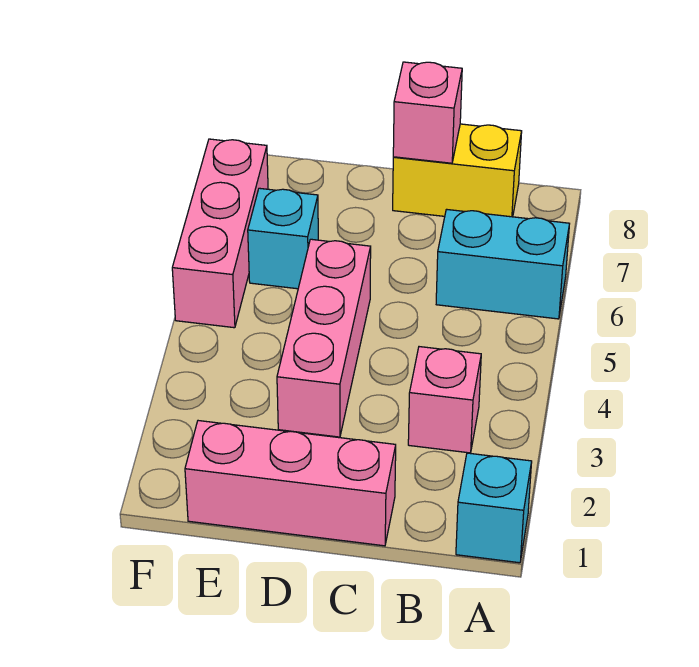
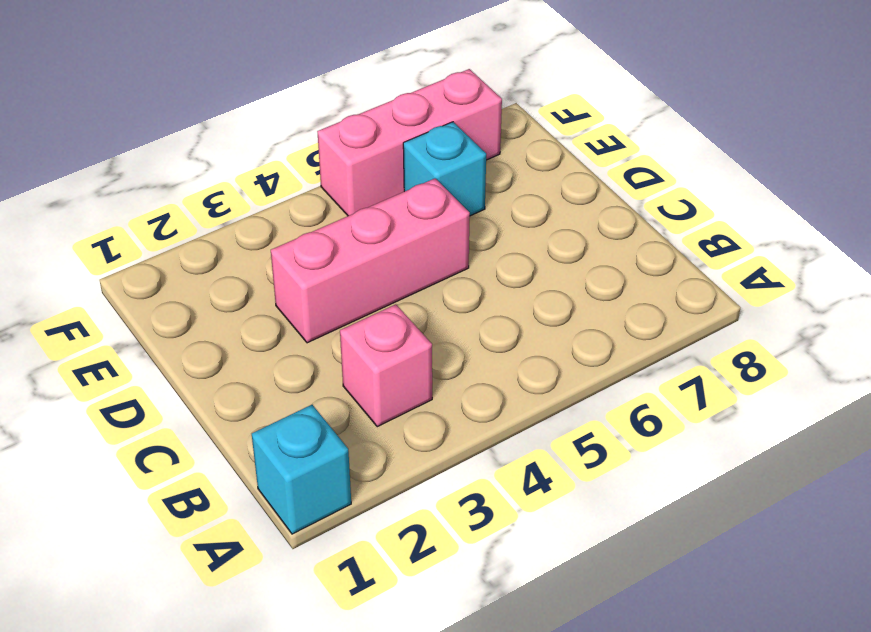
none -> cyan brick A6:B6 level 1
none -> yellow brick B8:C8 level 1

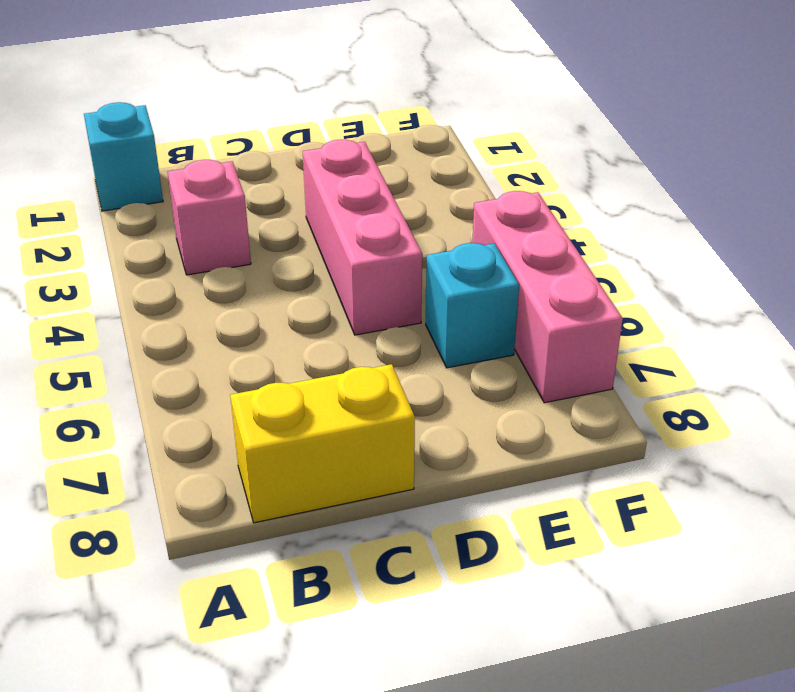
none -> cyan brick A6:B6 level 1
none -> pink brick C1:E1 level 1

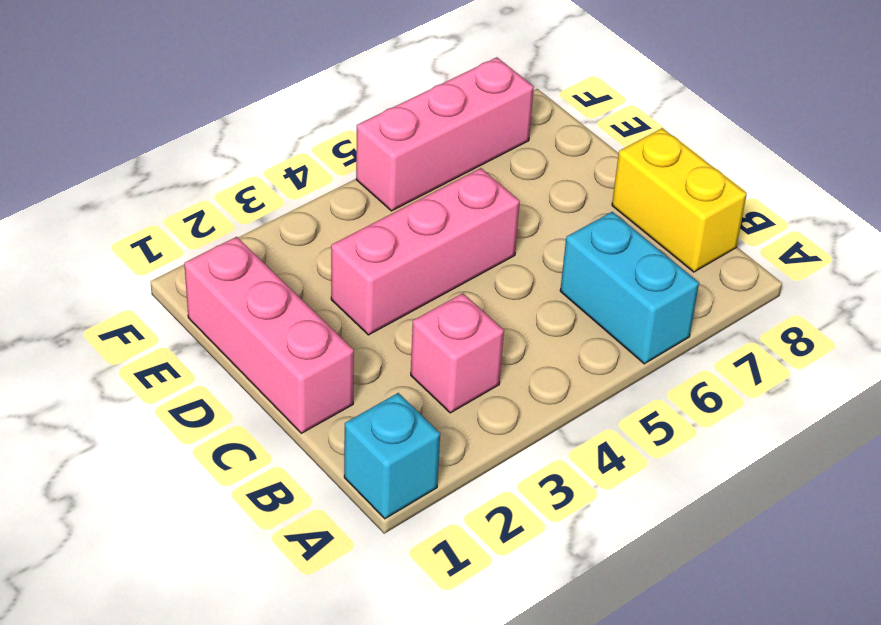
none -> cyan brick E6 level 1
none -> pink brick C8 level 2

